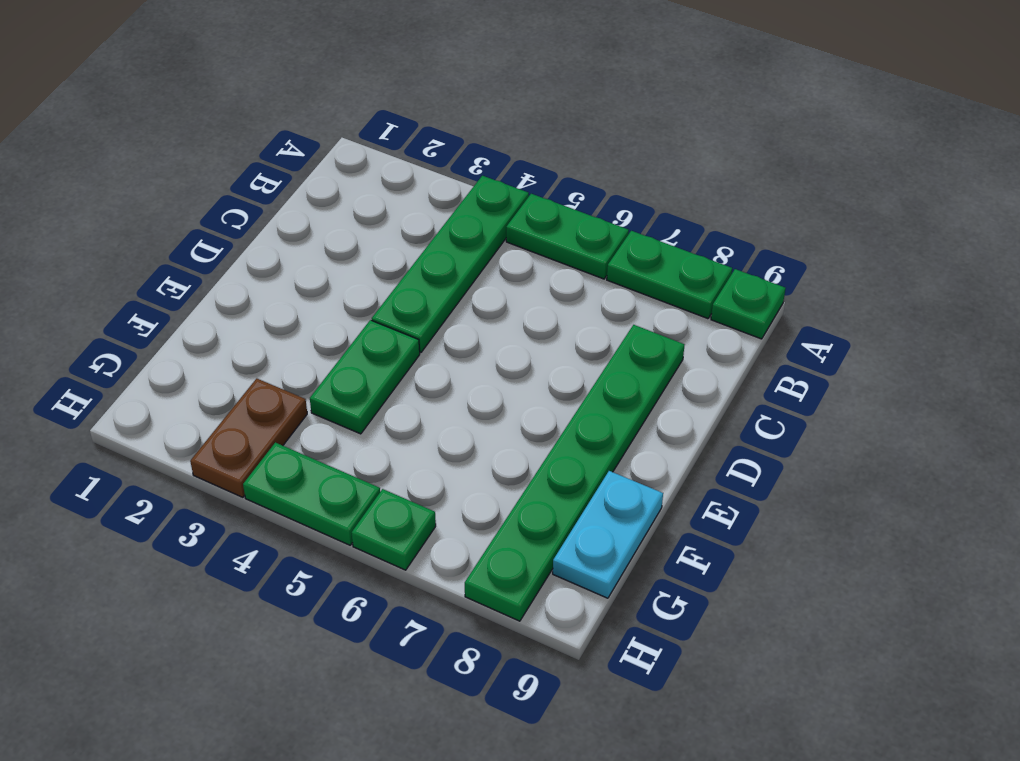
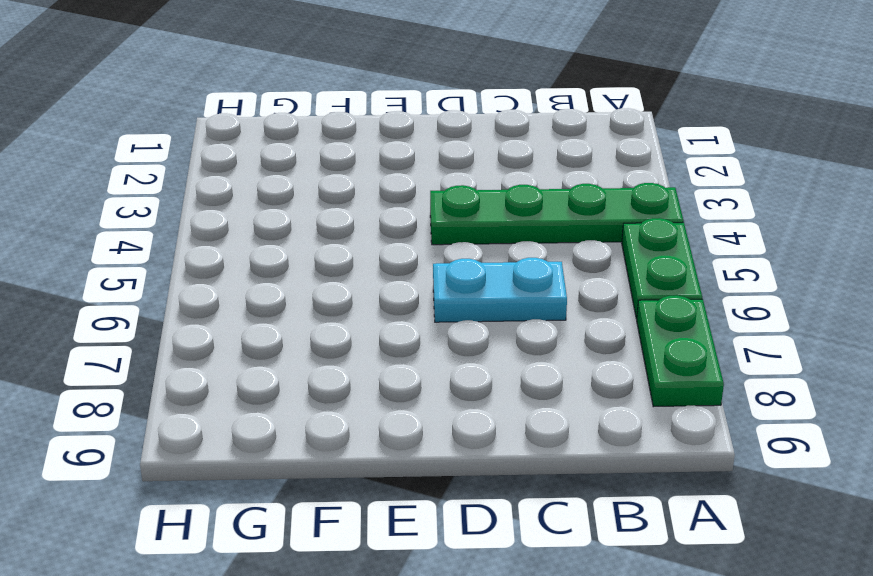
cyan plate C6:D6 level 1 -> cyan plate F9:G9 level 1
none -> green plate A9 level 1
none -> green plate C8:H8 level 1

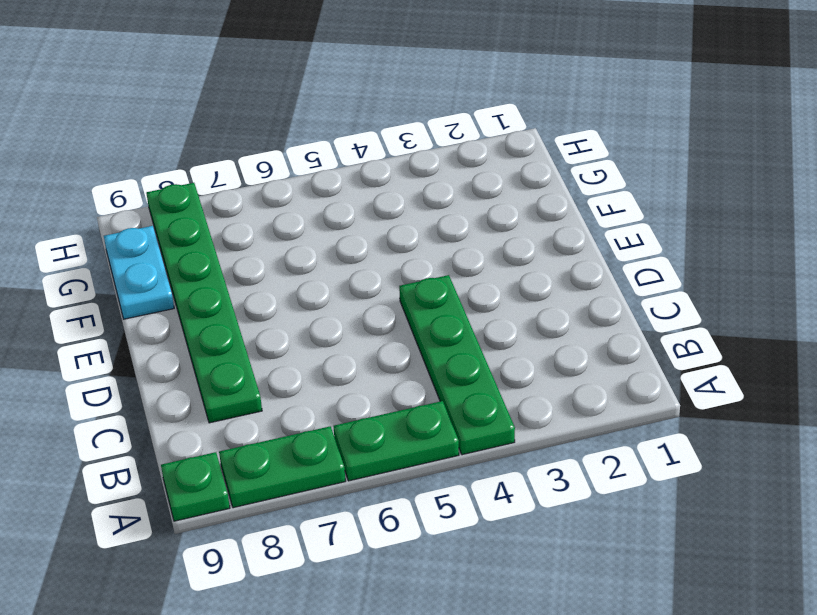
none -> green plate E4:F4 level 1
none -> brown plate G3:H3 level 1

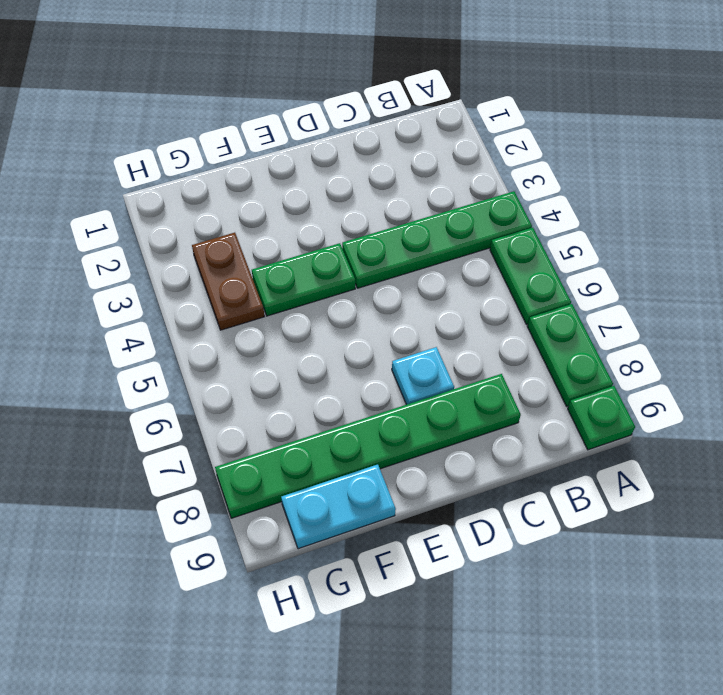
cyan plate D7 level 1 -> none
brown plate G3:G4 level 1 -> brown plate G3:H3 level 1
none -> green plate H4:H5 level 1
none -> green plate H6 level 1

